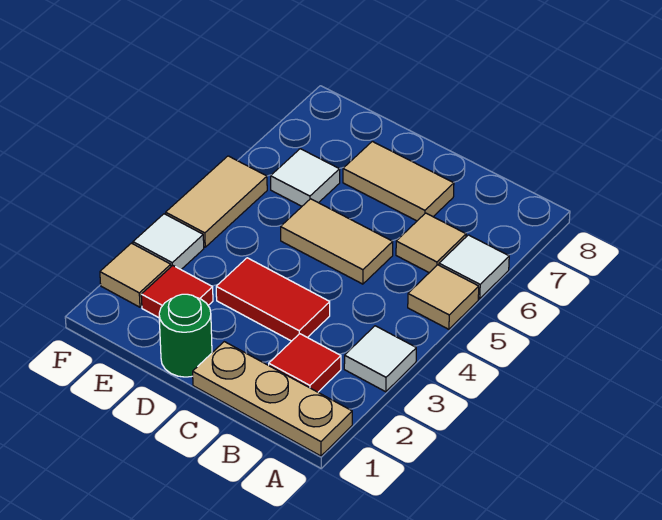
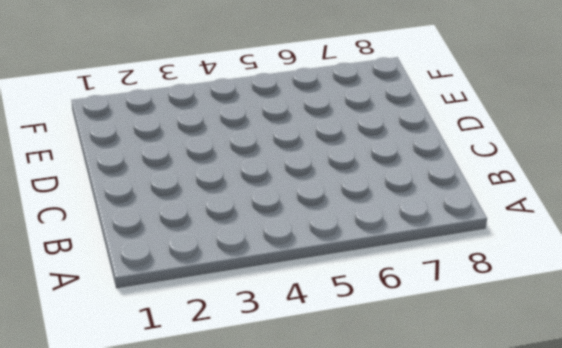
none -> tan plate A1:C1 level 1
none -> white tile A3 level 1
none -> tan tile A5 level 1

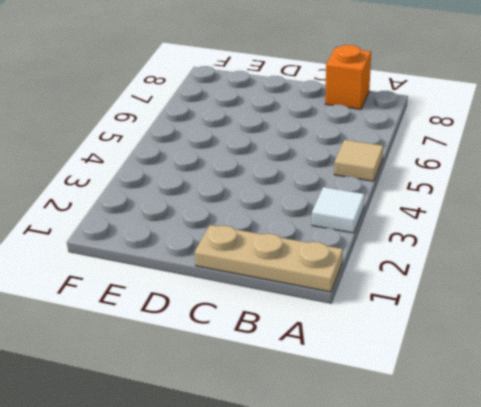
orange brick B8 level 1 -> none
none -> white tile A6 level 1
none -> red tile B2 level 1
none -> tan tile B6 level 1

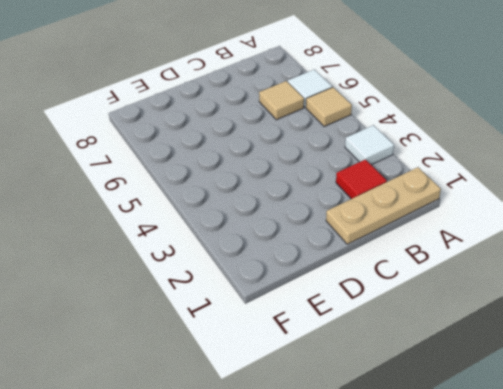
none -> red tile C3:D3 level 1
none -> tan tile C5:D5 level 1
none -> tan tile C7:D7 level 1

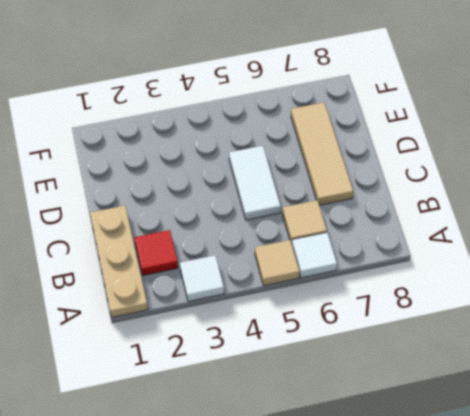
white tile C5:D5 level 1 -> tan tile C5:D5 level 1
tan tile C7:E7 level 1 -> tan tile C7:D7 level 1
none -> red tile C3:D3 level 1
none -> green round brick D1 level 1
none -> red tile E2 level 1

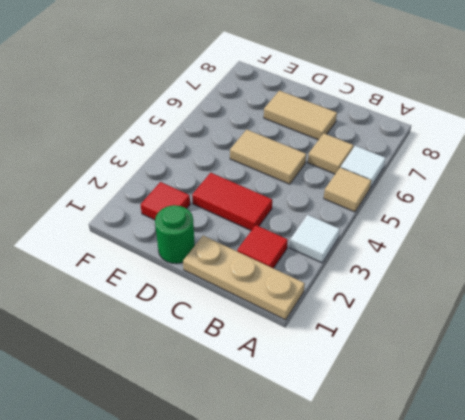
none -> white tile E6 level 1
none -> tan tile F2 level 1
none -> white tile F3 level 1

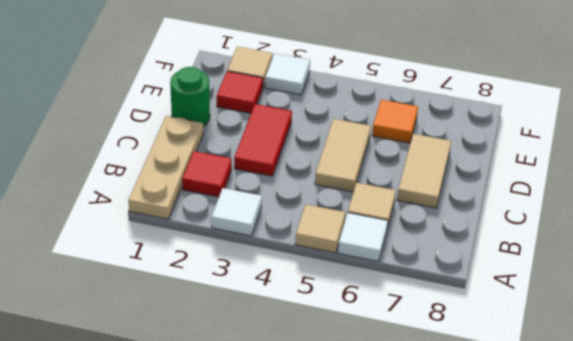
orange tile E6 level 1 -> white tile E6 level 1
none -> tan tile F4:F5 level 1

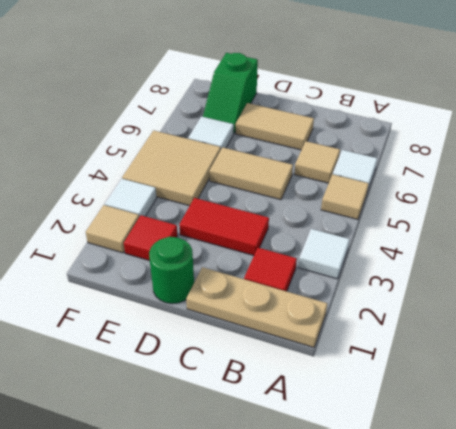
tan tile E4:F5 level 1 -> tan tile F4:F5 level 1
green slope E7:E8 level 1 top 8 -> none

